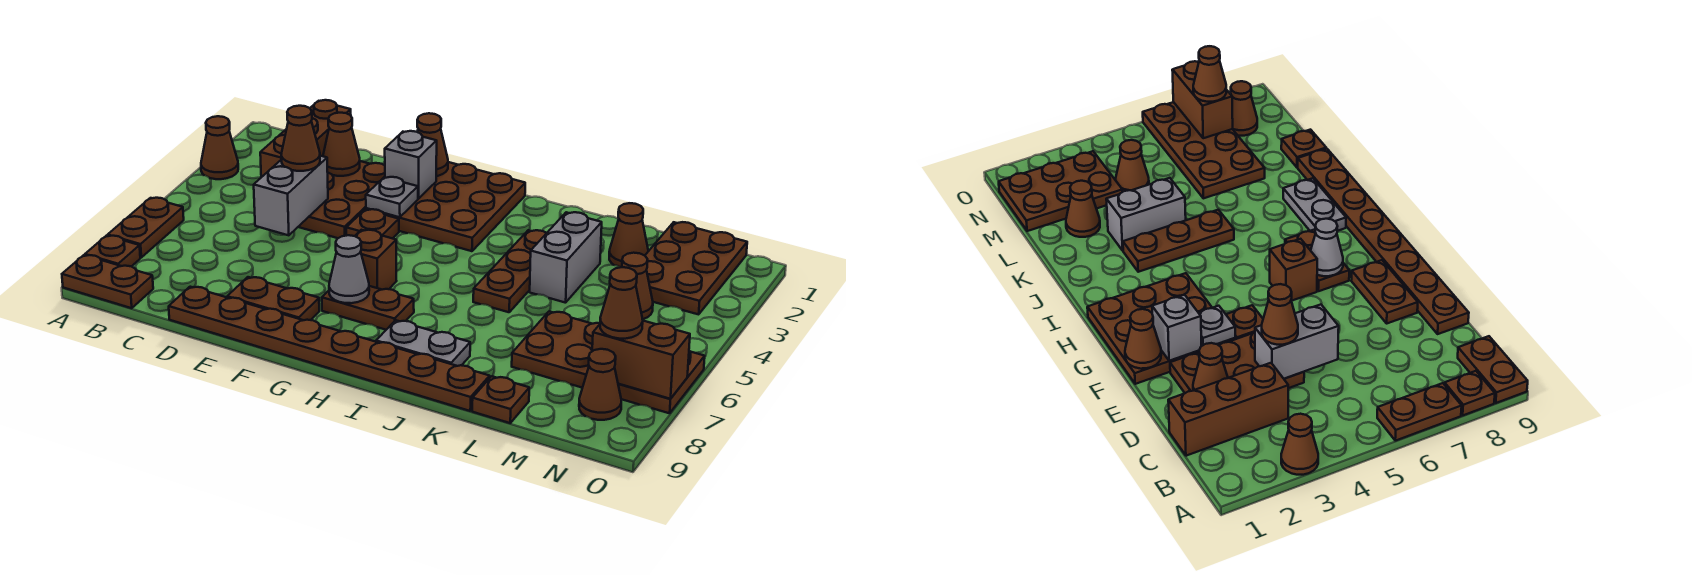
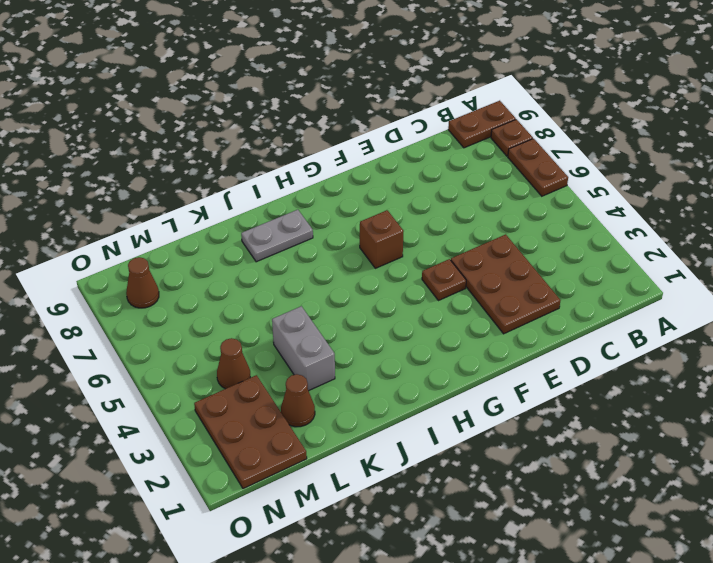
none -> brown cone A3 level 1
none -> brown brick C1:C3 level 1
none -> brown plate D9:K9 level 1
none -> brown plate E8:F8 level 1

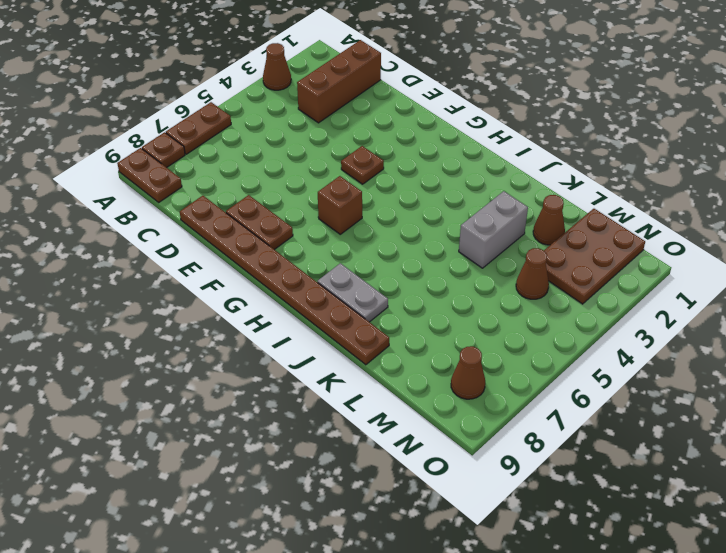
none -> brown plate D2:E4 level 1
none -> brown plate F1:H3 level 1
none -> brown plate G7:H7 level 1
none -> brown plate J3:J5 level 1

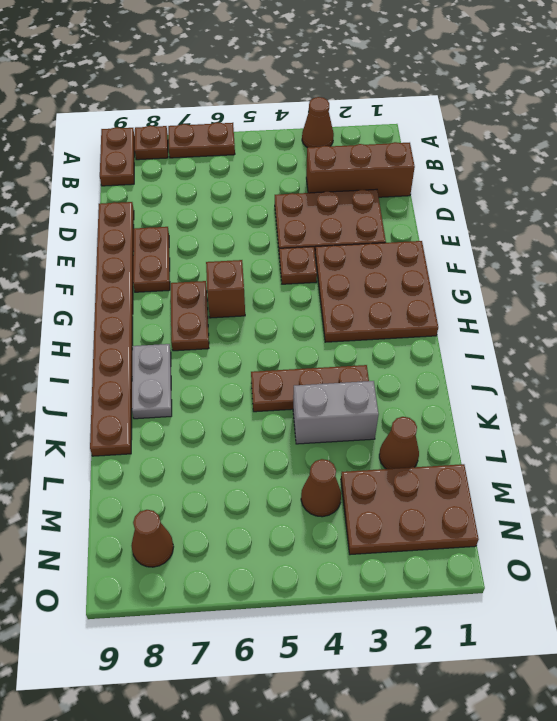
none -> brown plate L6:O7 level 1
none -> brown plate L9 level 1
none -> brown cone D2 level 2
none -> grey brick D4:D5 level 2

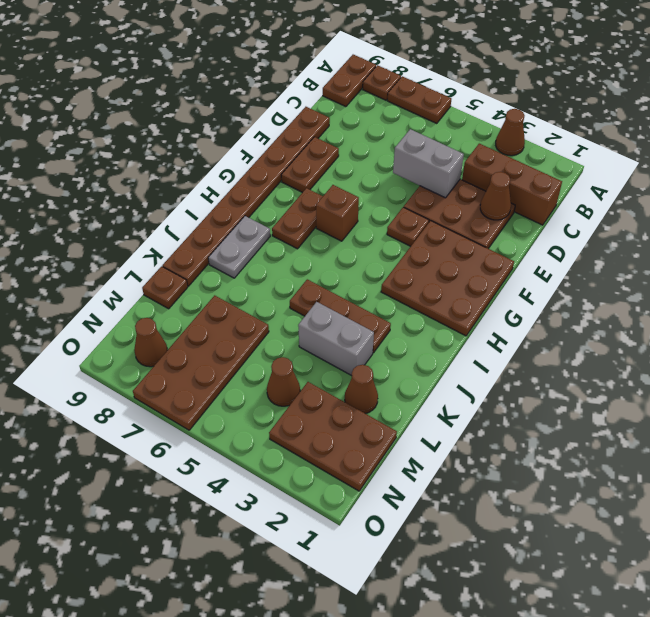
none -> brown cone F1 level 2
none -> grey brick F2 level 2
none -> grey plate F3 level 2
none -> grey cone G7 level 2

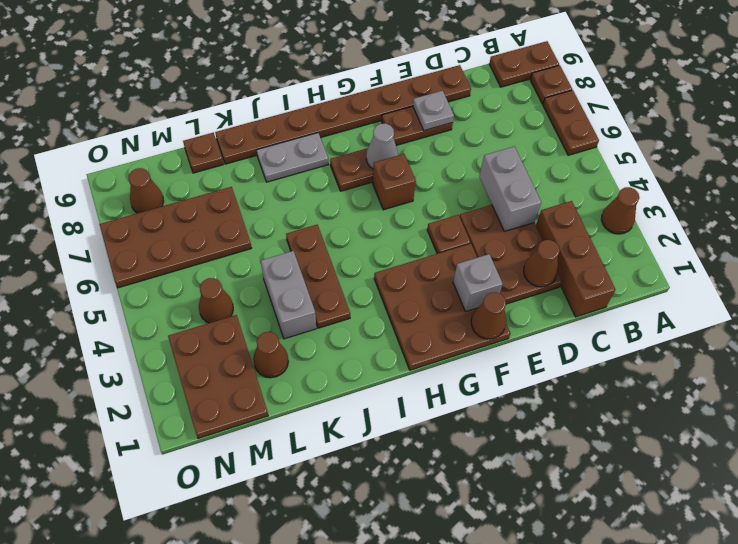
grey plate E8 level 2 -> grey plate F3 level 2
none -> brown brick N7:O7 level 2
none -> brown cone D4 level 3
none -> brown cone N7 level 3

